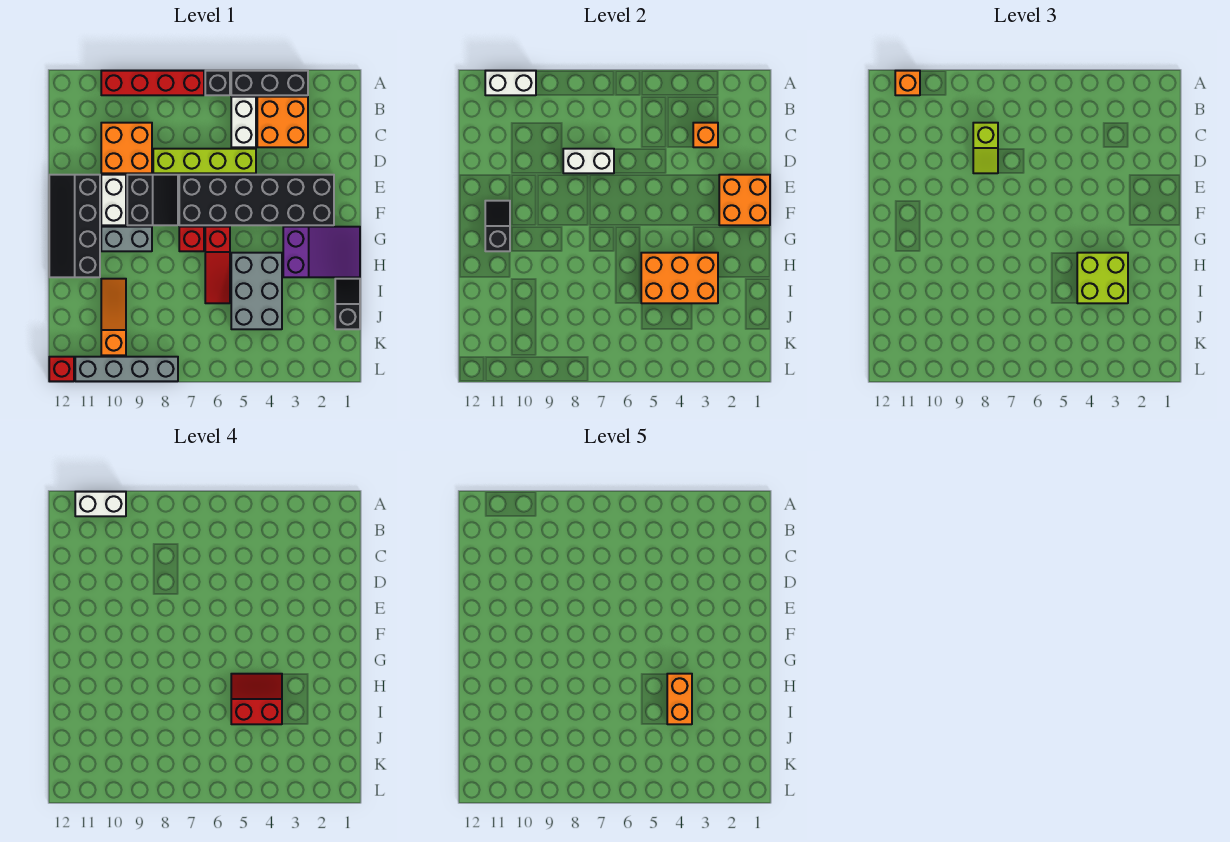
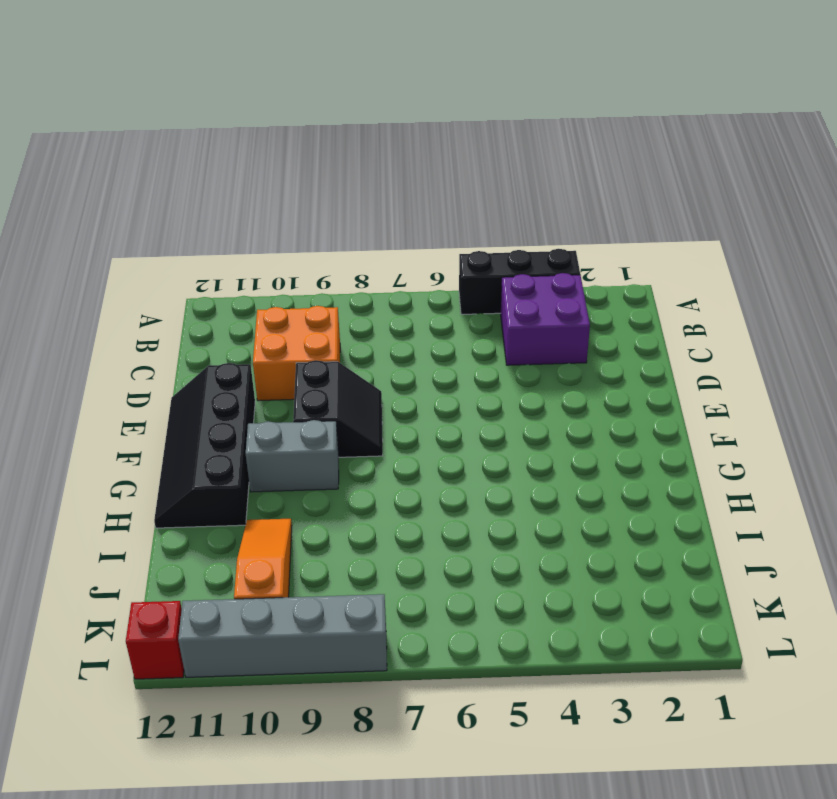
purple brick B3:C4 level 1 -> orange brick B3:C4 level 1
none -> black brick A6 level 1
none -> red brick A7:A10 level 1
none -> white brick B5:C5 level 1
none -> lime brick D5:D8 level 1

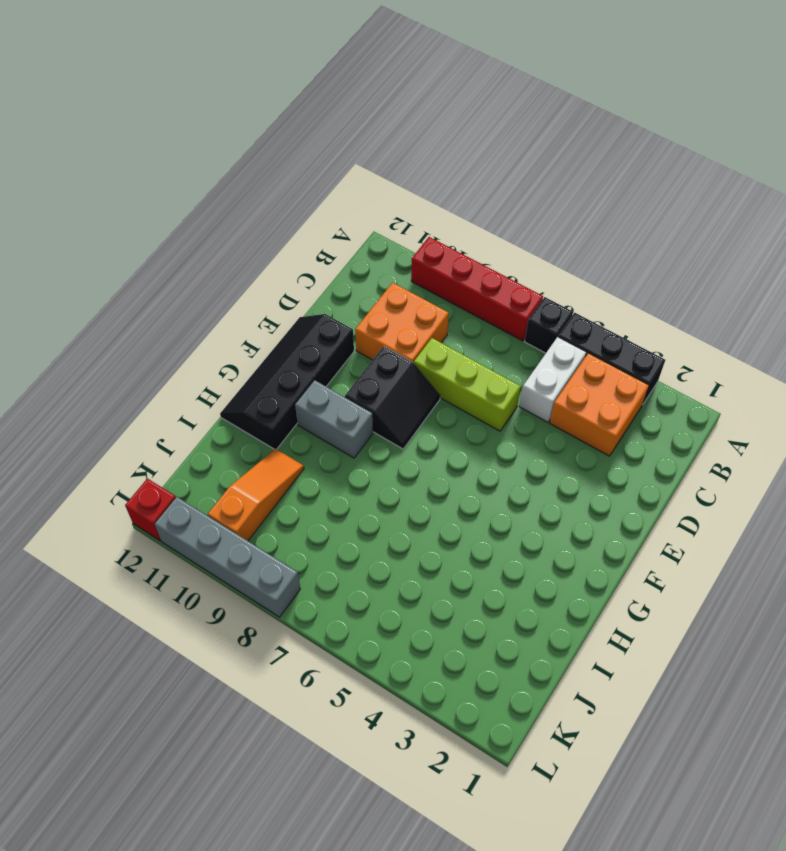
lime brick D6:D8 level 1 -> lime brick D5:D8 level 1
none -> black brick E2:F7 level 1
none -> white brick E10:F10 level 1
none -> purple slope G1:H3 level 1 top 3
none -> red slope G6:I6 level 1 top G

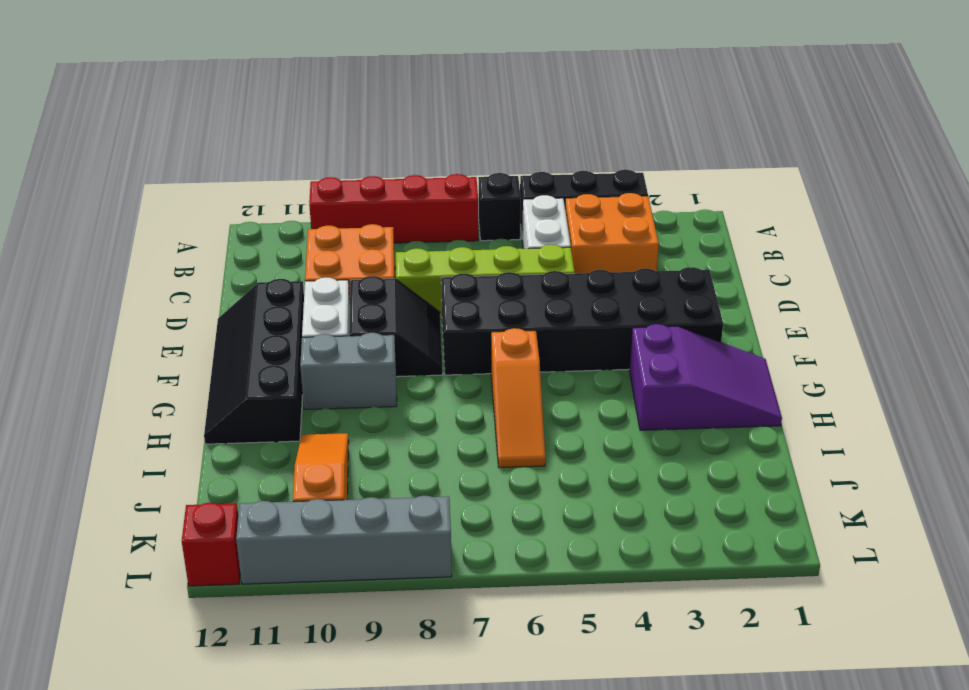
orange slope G6:I6 level 1 top G -> red slope G6:I6 level 1 top G
none -> red brick G7 level 1
none -> grey brick H4:J5 level 1
none -> black slope I1:J1 level 1 top J
none -> white brick A10:A11 level 2

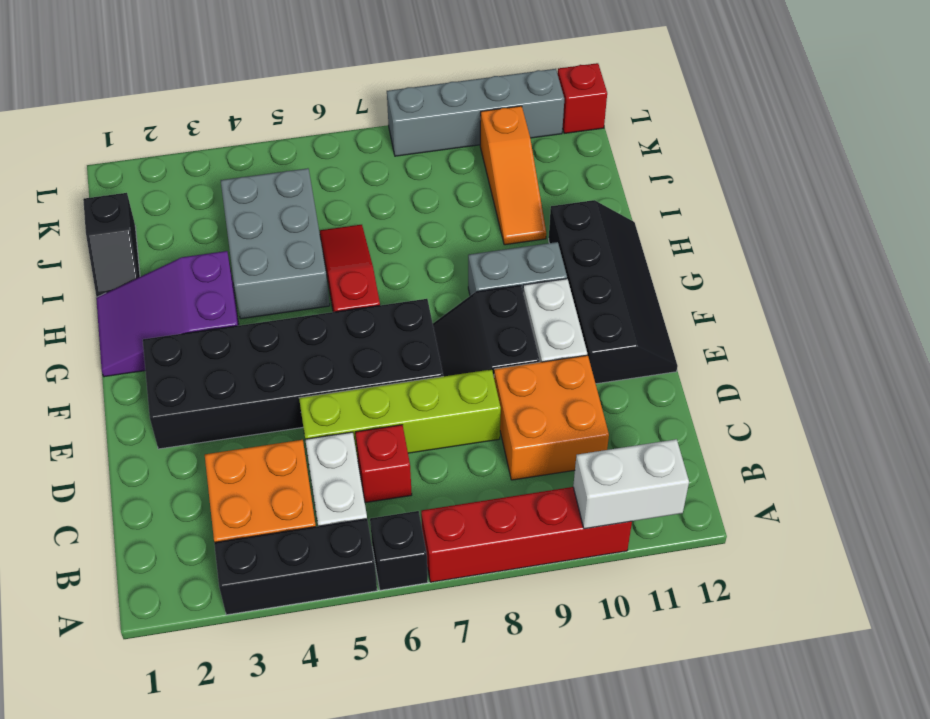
red brick C6 level 1 -> red brick G7 level 1
none -> orange brick C3 level 2
none -> white brick D7:D8 level 2
none -> orange brick E1:F2 level 2
none -> black slope F11:G11 level 2 top G

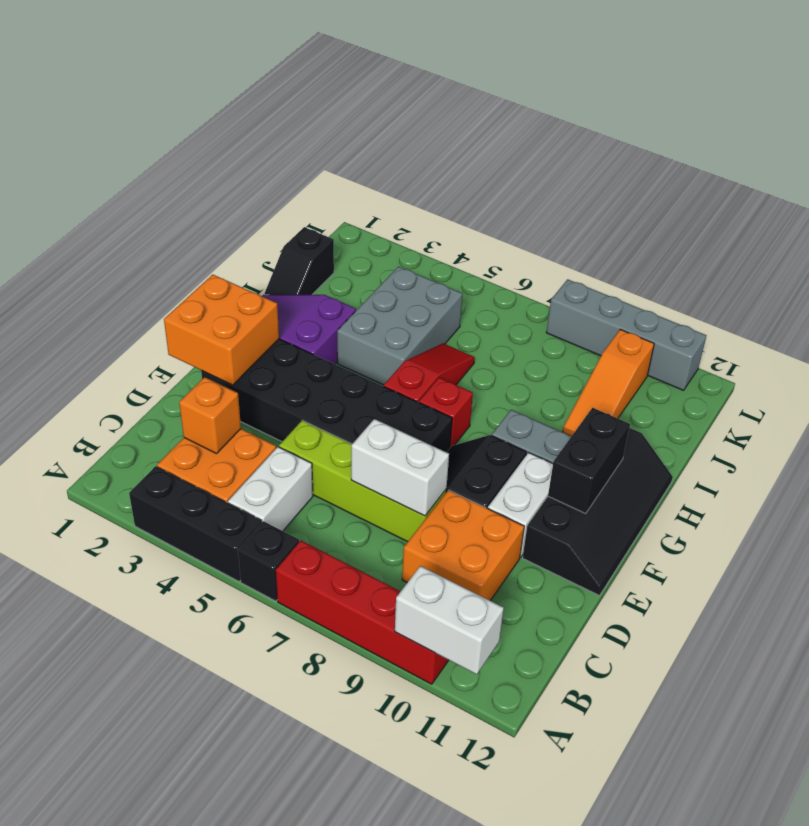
black brick F11:G11 level 2 -> black slope F11:G11 level 2 top G
none -> red brick L12 level 1
none -> orange brick H3:I5 level 2
none -> orange brick A11 level 3
none -> lime slope C8:D8 level 3 top C

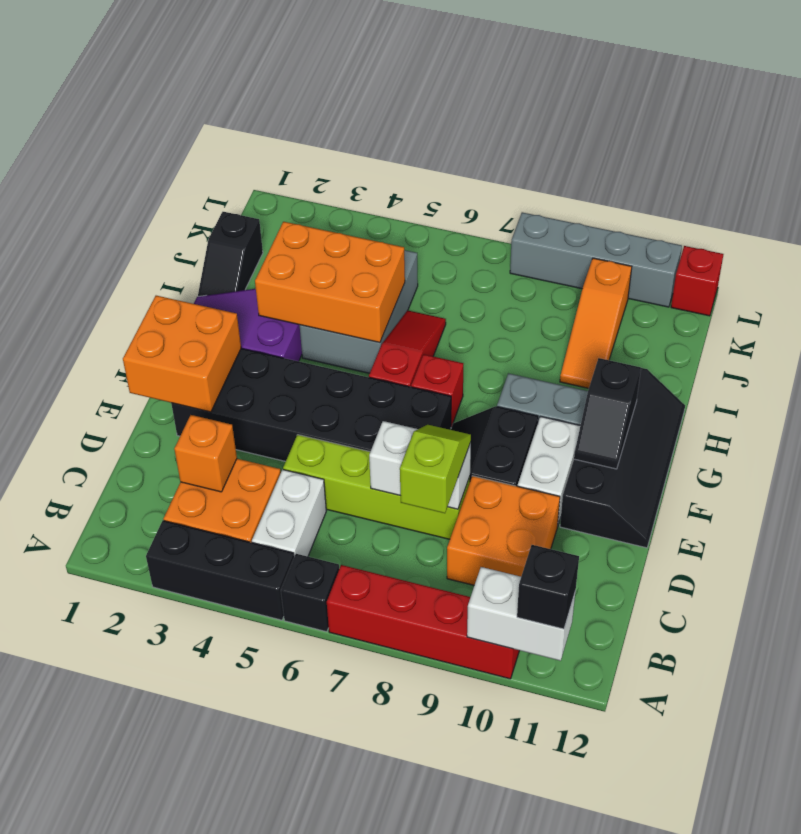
black brick A11 level 3 -> orange brick A11 level 3
none -> lime brick H3:I4 level 3
none -> white brick A10:A11 level 4
none -> red slope H4:I5 level 4 top I
none -> orange brick H4:I4 level 5

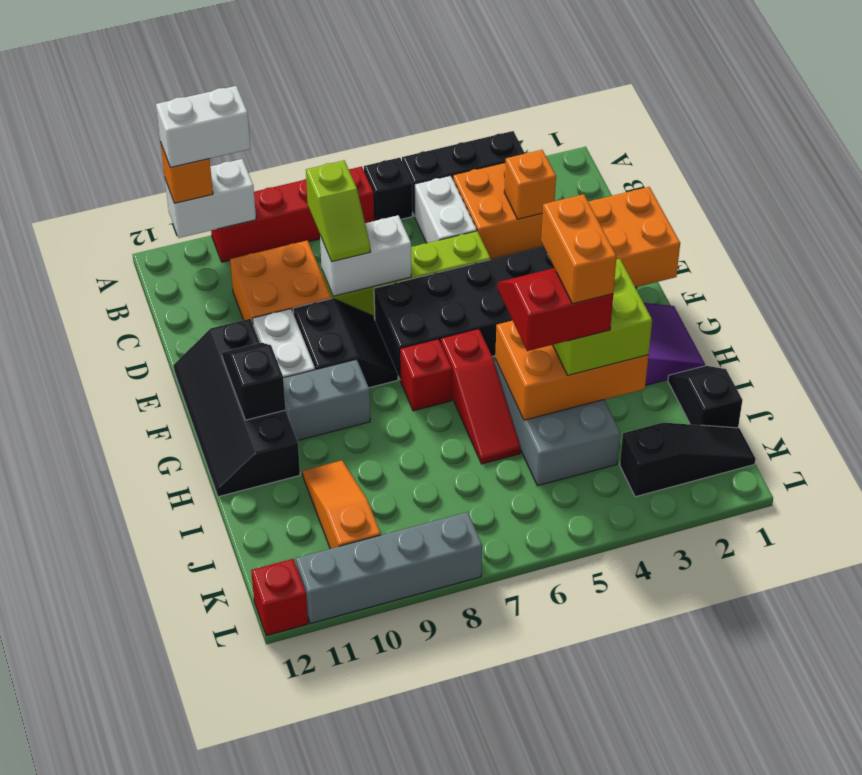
black slope K1:K3 level 1 top 3 -> none

